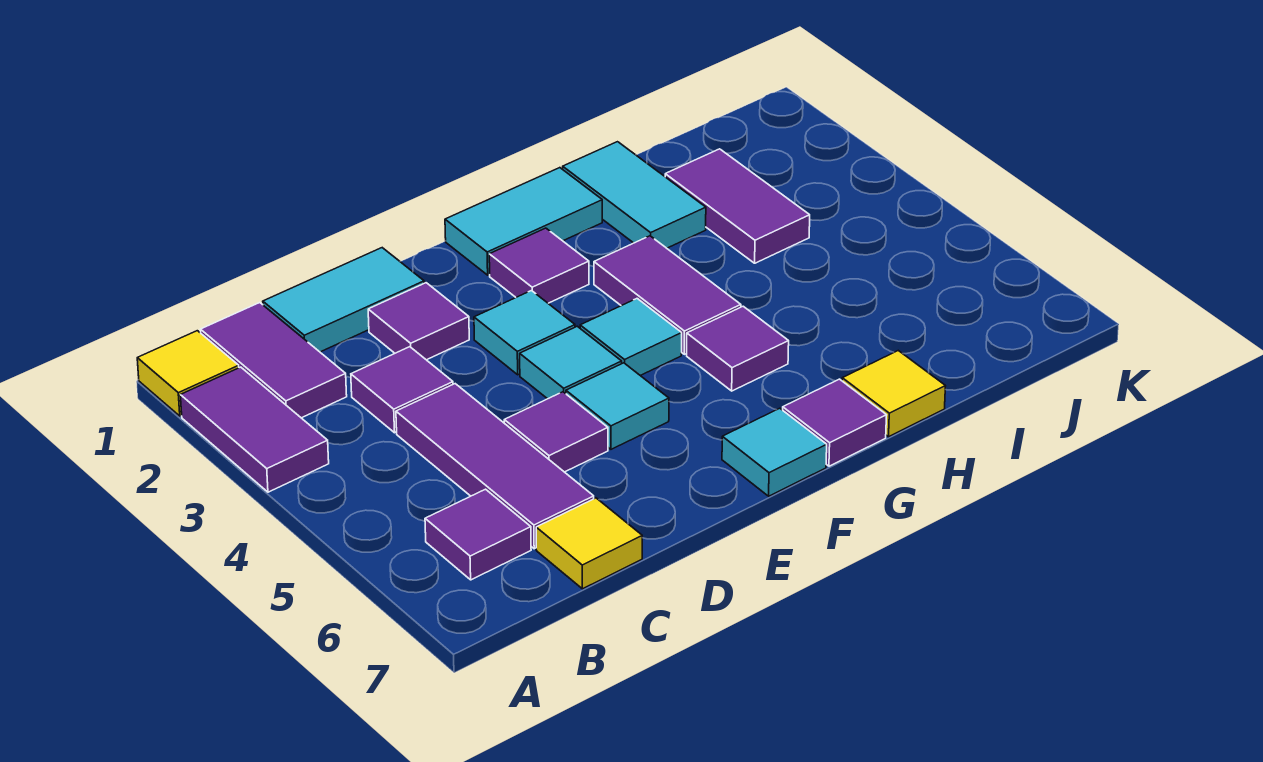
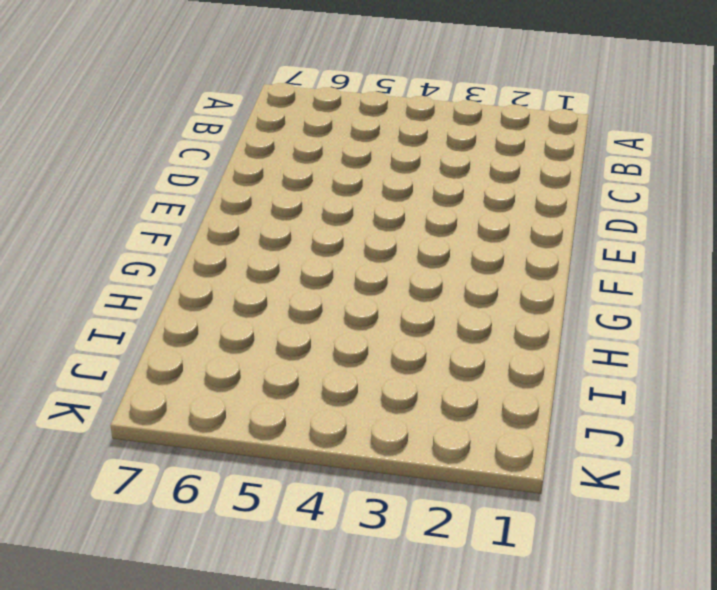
none -> yellow tile A1 level 1
none -> purple tile A2:A3 level 1
none -> purple tile B1:B2 level 1

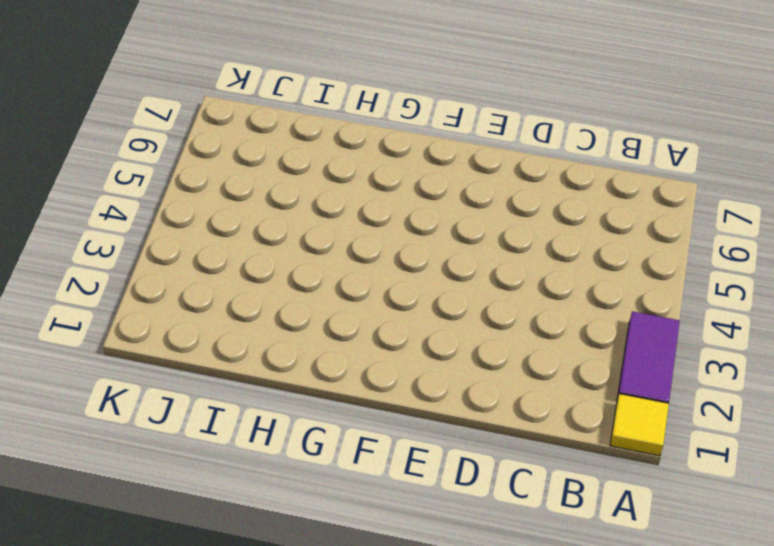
none -> purple tile B1:B2 level 1
none -> purple tile B6 level 1
none -> cyan tile C1:D1 level 1

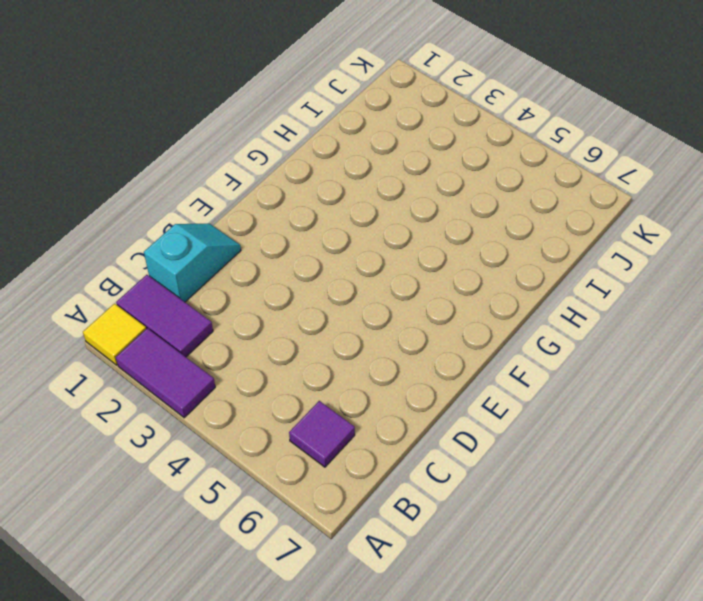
cyan slope C1:D1 level 1 top C -> cyan tile C1:D1 level 1
none -> purple tile C3 level 1
none -> purple tile C4:C6 level 1
none -> yellow tile C7 level 1

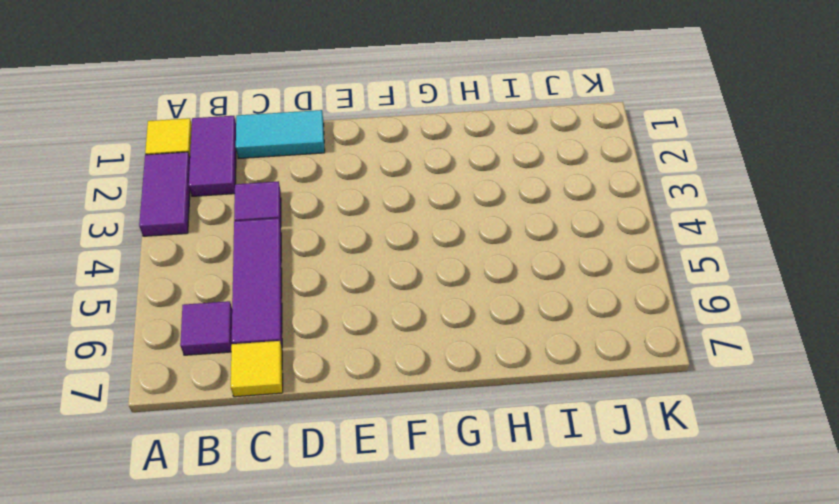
none -> purple tile D2 level 1
none -> purple tile D5 level 1
none -> cyan tile E3 level 1

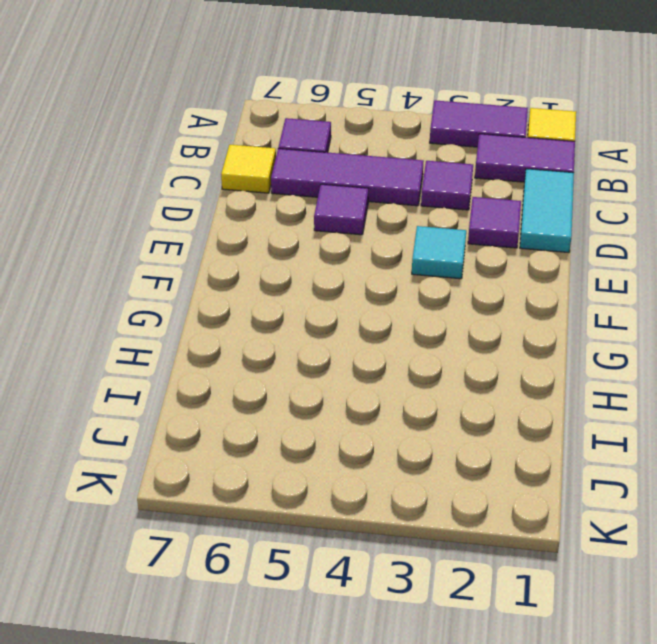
none -> cyan tile E4 level 1
none -> cyan tile E5 level 1
none -> cyan tile F1:G1 level 1

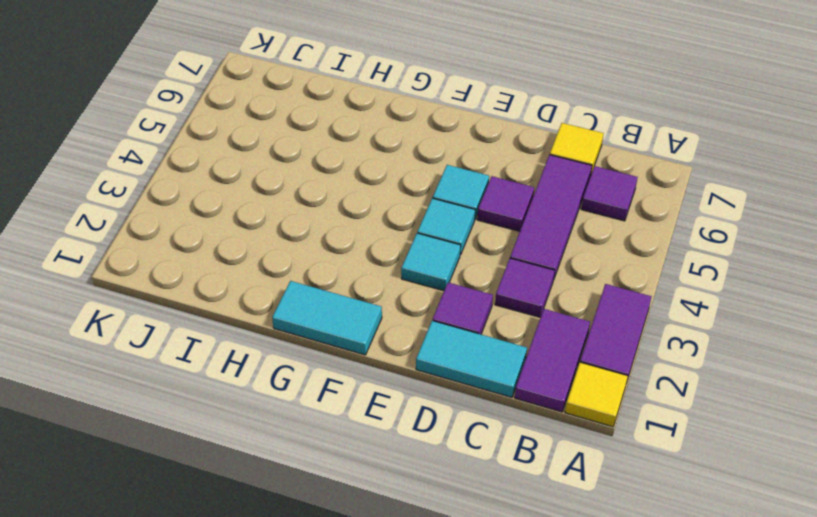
none -> purple tile F2 level 1
none -> cyan tile F4 level 1
none -> cyan tile F7 level 1

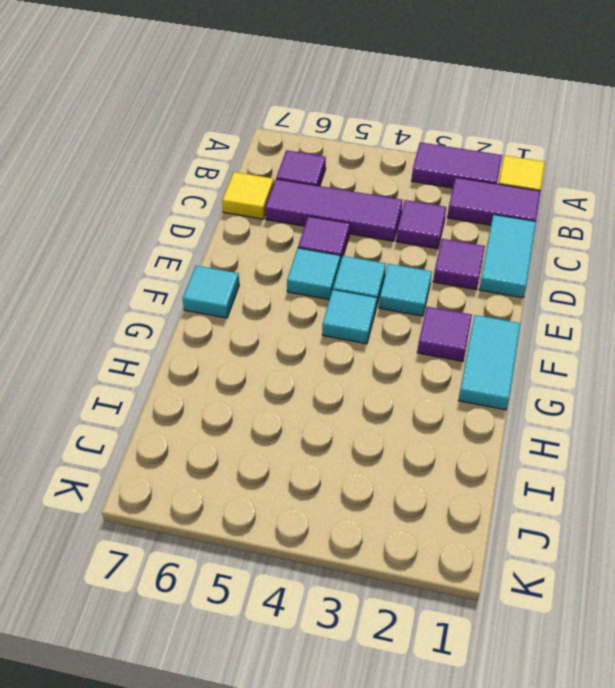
none -> purple tile G3:G4 level 1
none -> purple tile G5 level 1
none -> purple tile G7 level 1

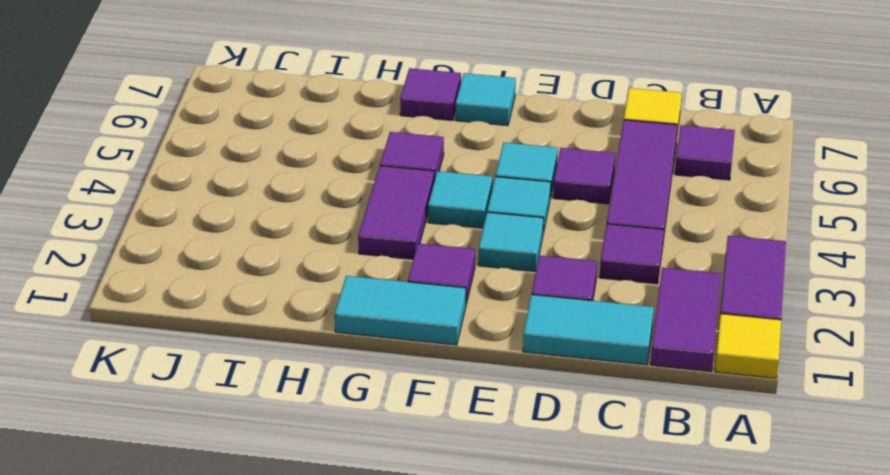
none -> cyan tile H1:H2 level 1
none -> yellow tile H7 level 1
none -> purple tile I2:I3 level 1

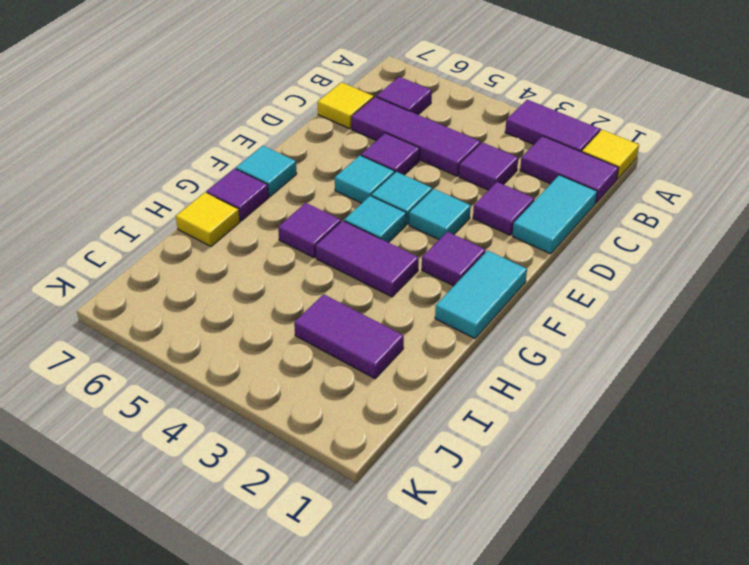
none -> cyan tile H1:H2 level 1

